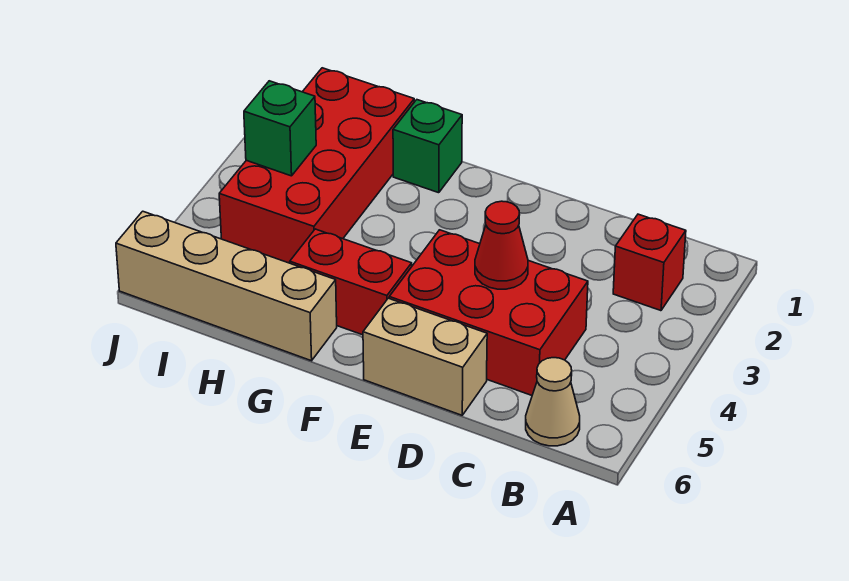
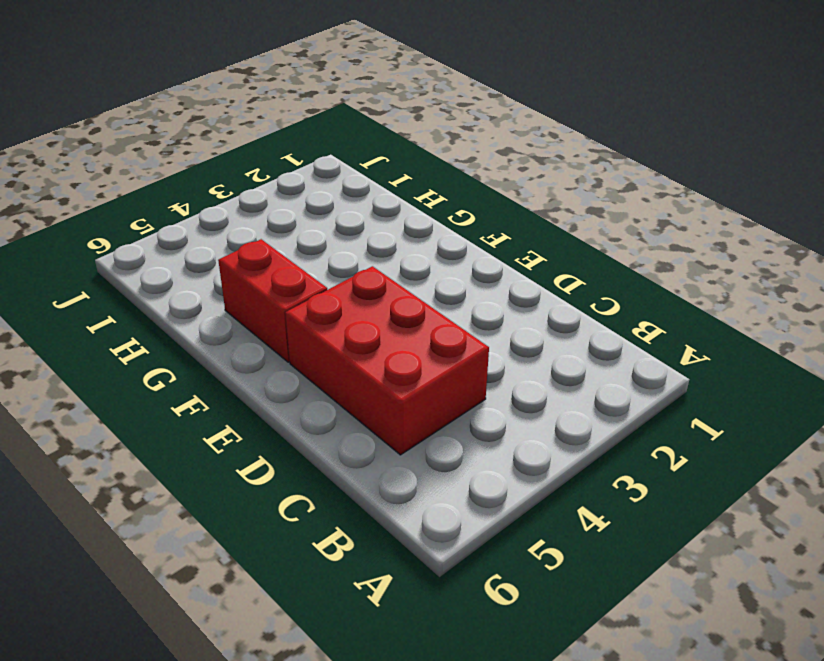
none -> red brick B2 level 1
none -> tan cone B6 level 1

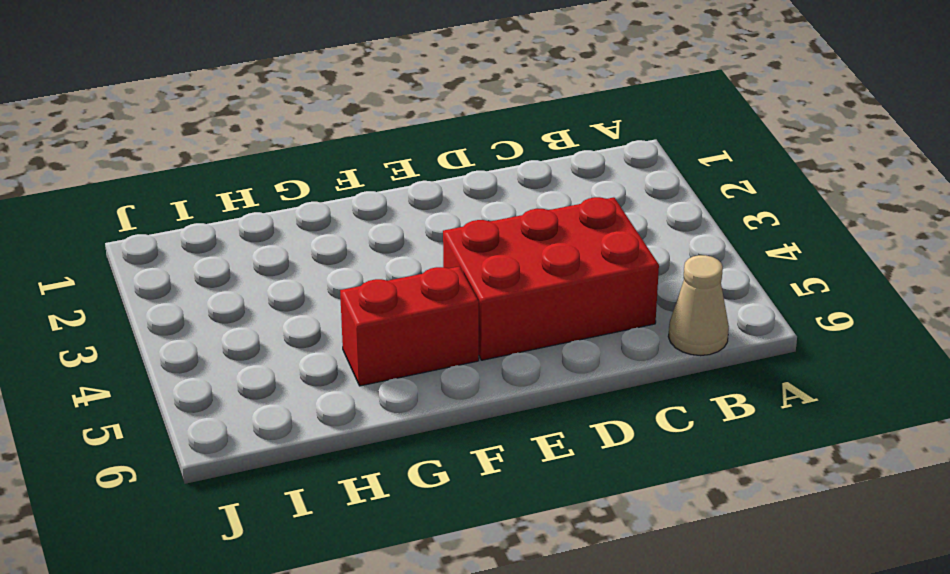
none -> red brick B2 level 1
none -> tan brick D6:E6 level 1

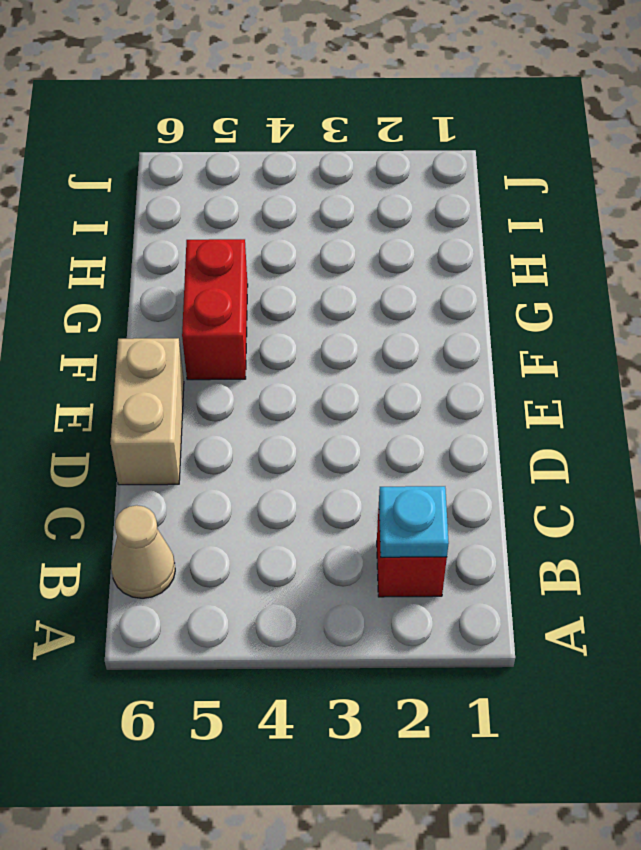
cyan plate B2 level 2 -> none
none -> red brick C4:E5 level 1
none -> green brick G1 level 1

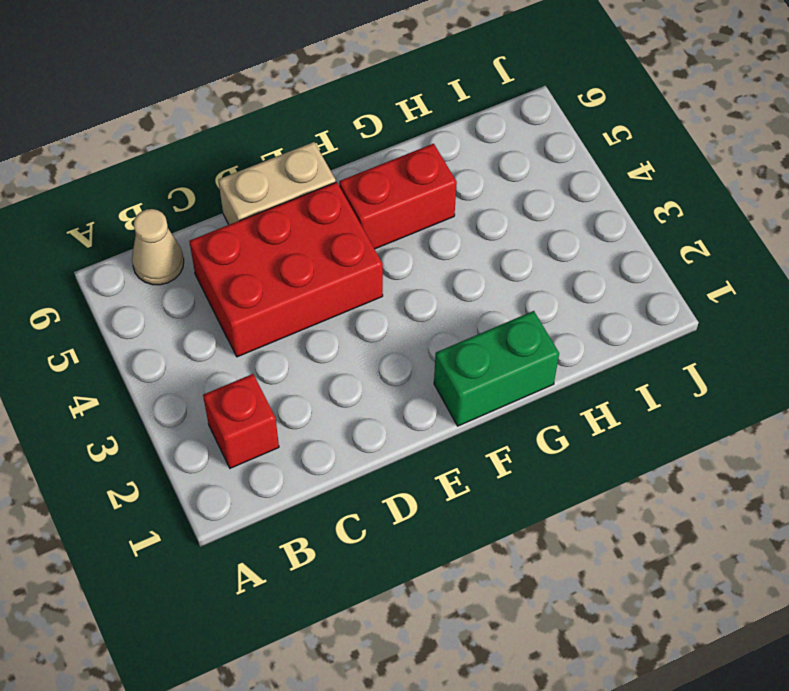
green brick F1:G1 level 1 -> green brick G1 level 1
none -> tan brick G6:J6 level 1
none -> red brick H1:I4 level 1

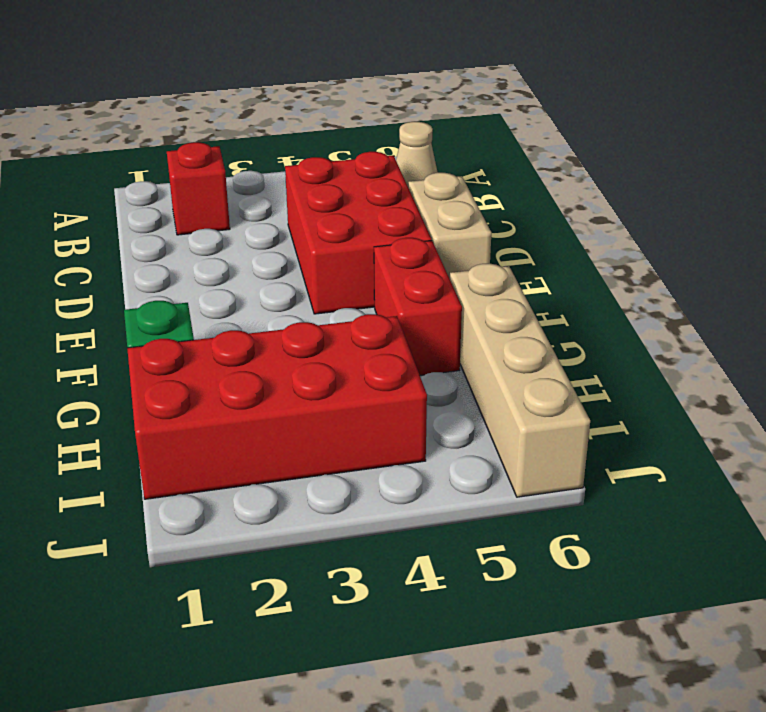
none -> red cone D4 level 2
none -> green brick I3 level 2

